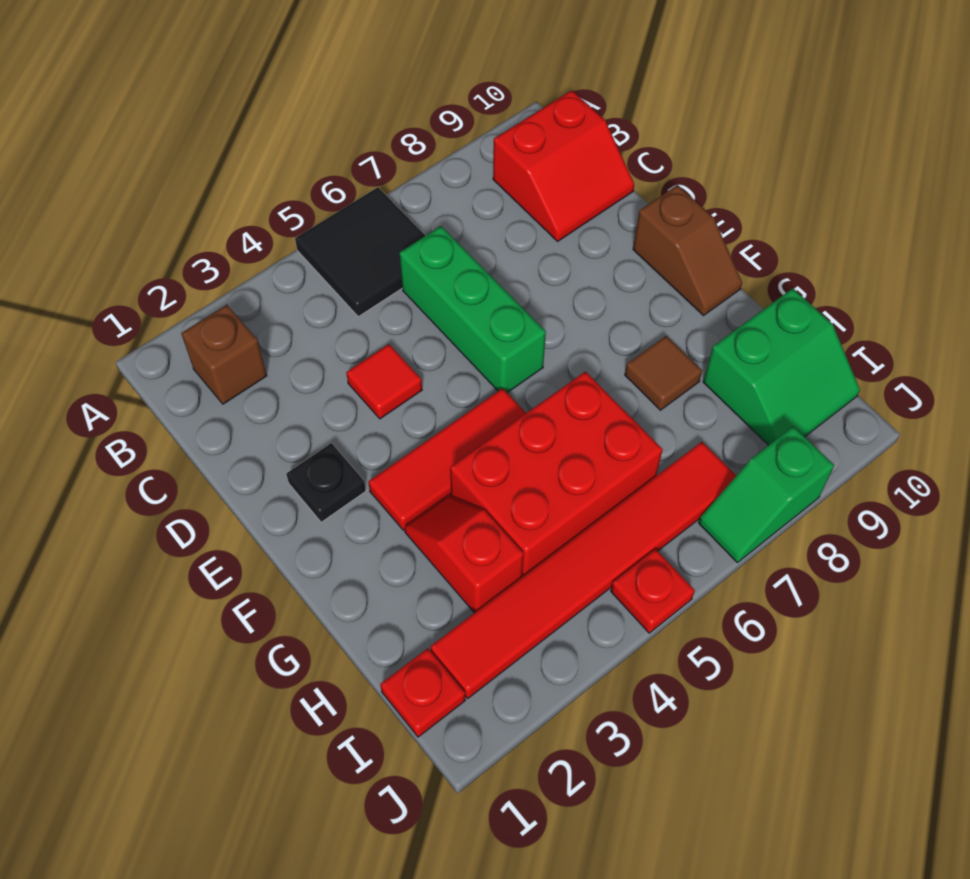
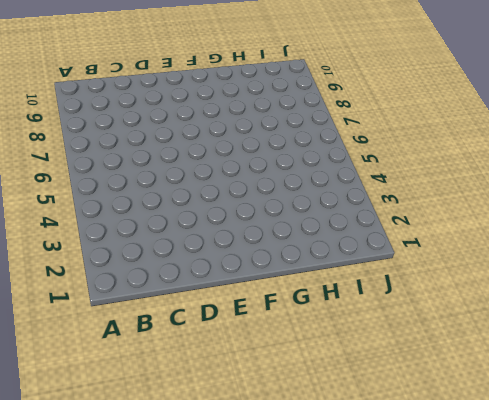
none -> black tile A5:B6 level 1
none -> brown brick B2 level 1
none -> red slope B9:C10 level 1 top B

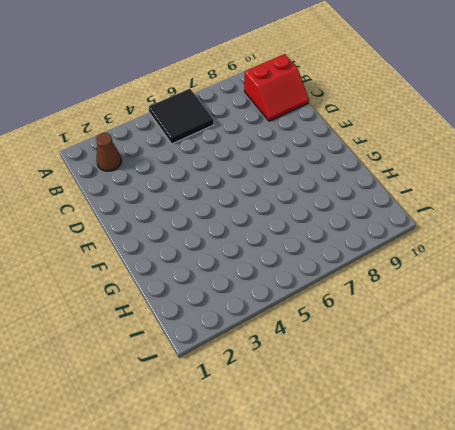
brown cone B2 level 1 -> brown brick B2 level 1
none -> green brick C6:E6 level 1
none -> red tile D4 level 1
none -> black plate E2 level 1

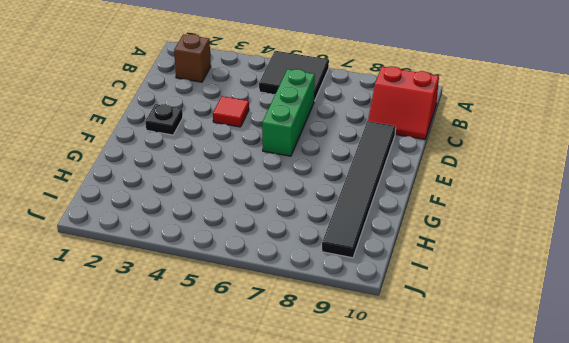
black tile D9:I9 level 1 -> green slope H9:I10 level 1 top H
none -> brown slope E10:F10 level 1 top E
none -> red tile F3:F5 level 1
none -> red slope G3:H3 level 1 top H

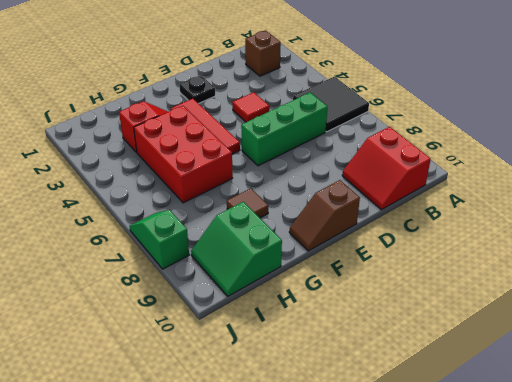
none -> red plate I1 level 1
none -> red tile I2:I7 level 1
none -> red plate J5 level 1

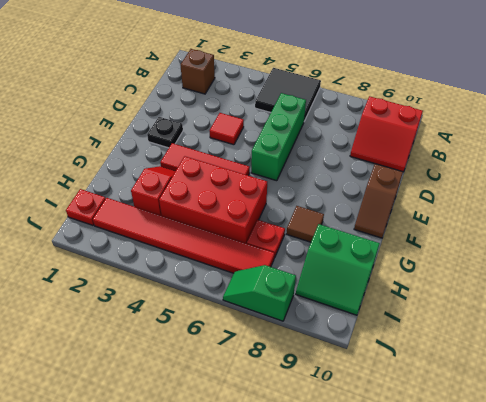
red plate H7 level 1 -> red plate J5 level 1

